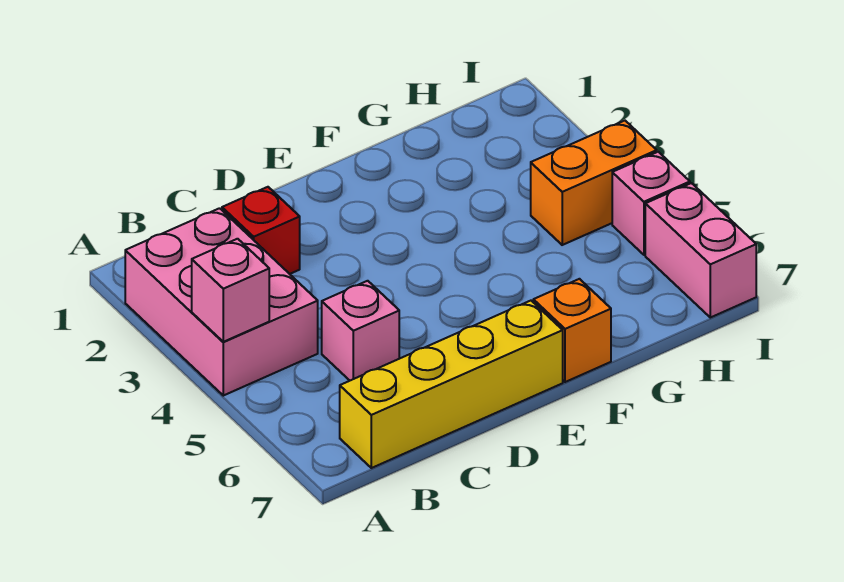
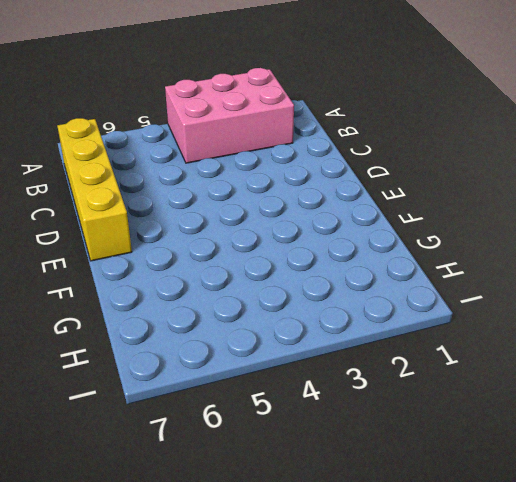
none -> red brick C2 level 1
none -> pink brick C5 level 1

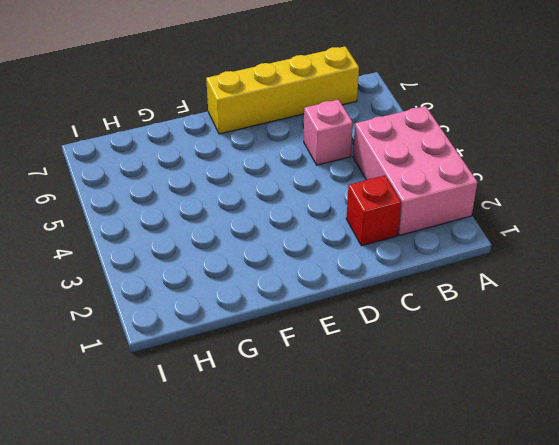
none -> orange brick F7 level 1
none -> orange brick H4:I4 level 1

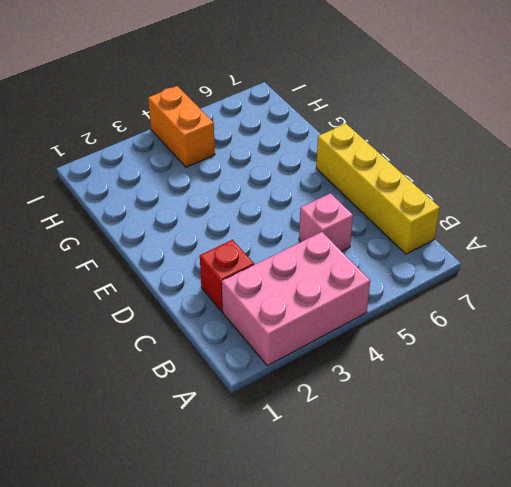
none -> orange brick F7 level 1
none -> pink brick I5 level 1

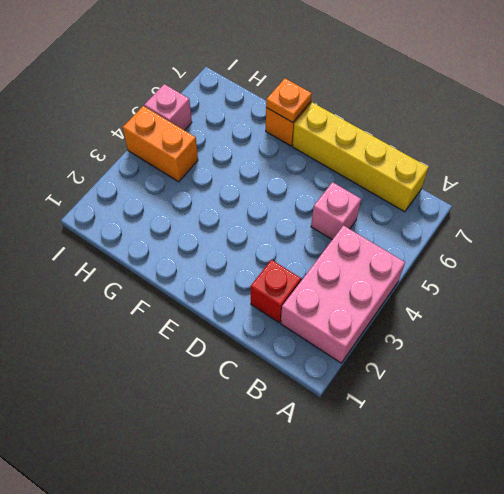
orange plate F7 level 2 -> none
none -> pink brick I6:I7 level 1
none -> pink brick A4 level 2

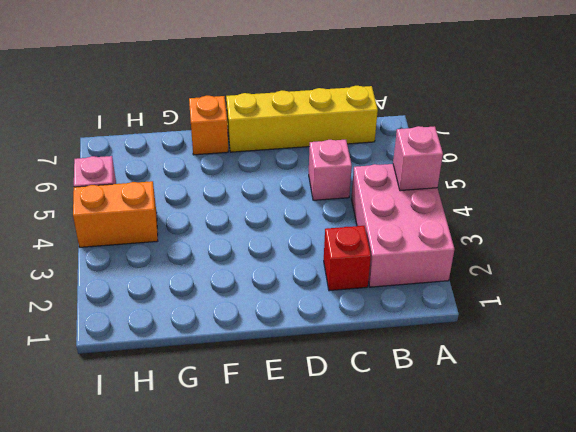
none -> pink brick I6:I7 level 1

